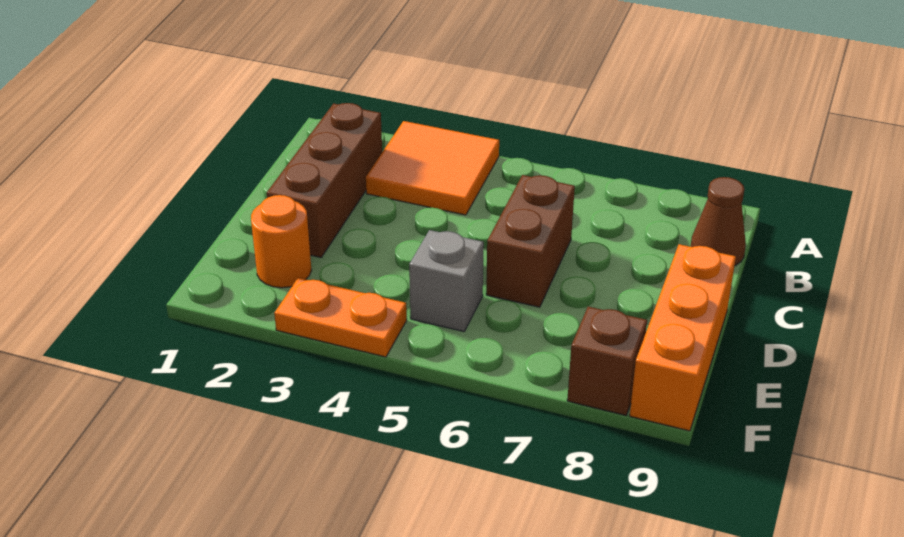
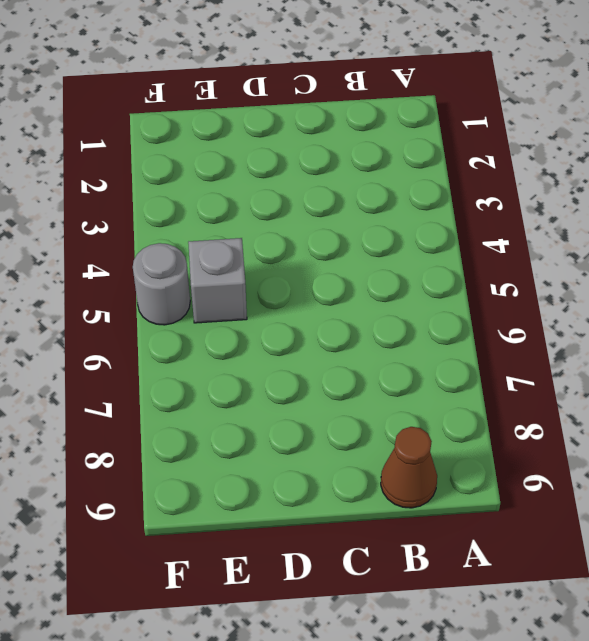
grey round brick F5 level 1 -> none
none -> orange tile A3:B4 level 1
none -> brown brick B2:D2 level 1

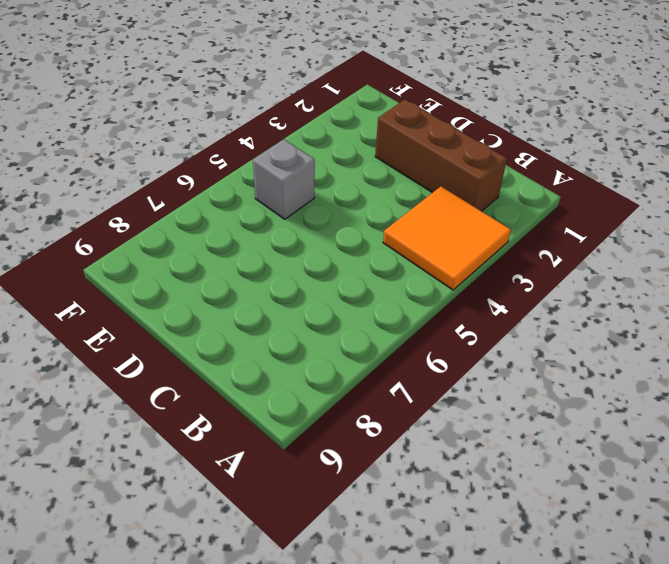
none -> brown cone B9 level 1
none -> brown brick C6:D6 level 1

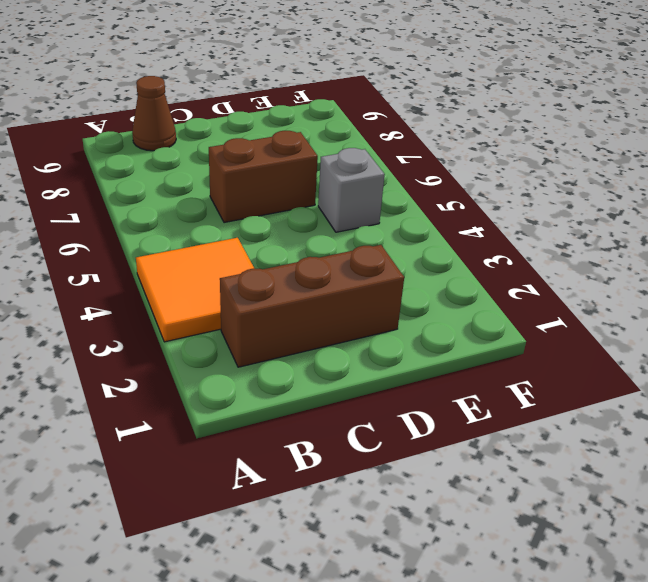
none -> orange brick D9:F9 level 1
none -> orange round brick E2 level 1

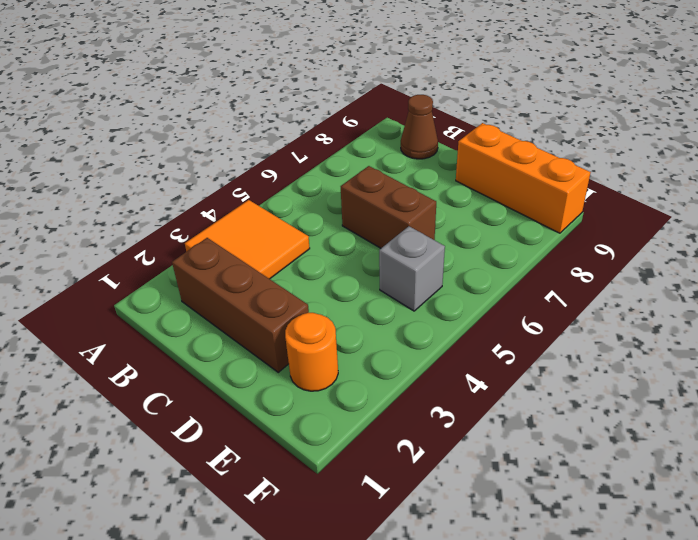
none -> orange plate F3:F4 level 1
none -> brown brick F8 level 1

